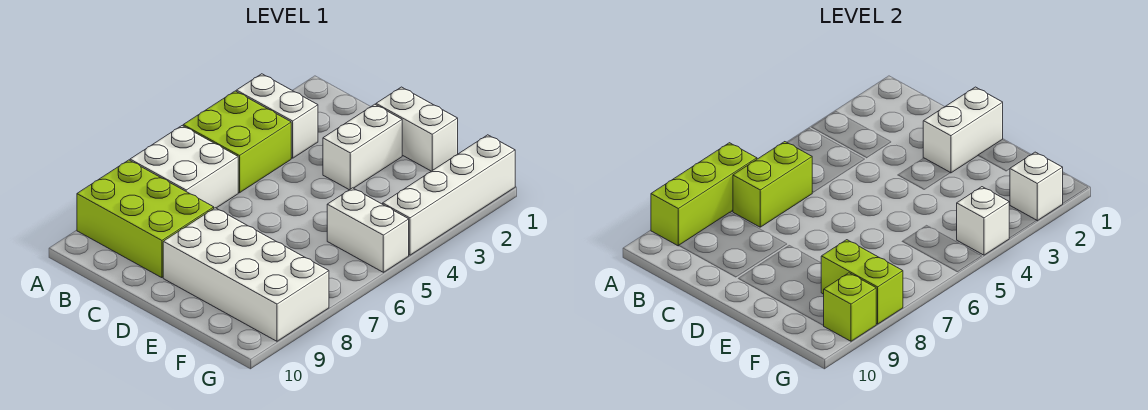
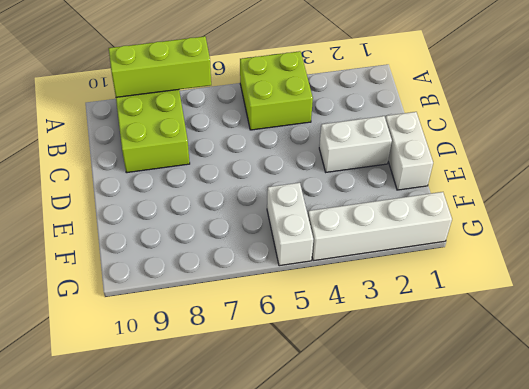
none -> white brick A3:B3 level 1
none -> white brick A6:B7 level 1
none -> white brick D8:G9 level 1

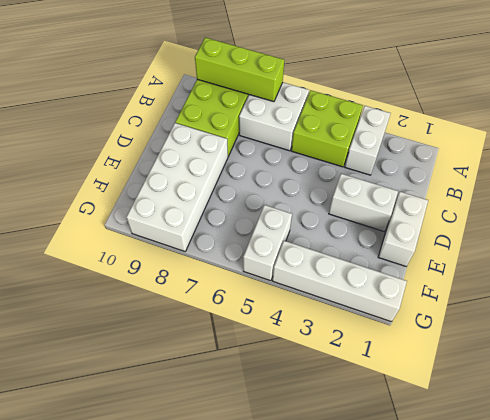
none -> lime brick B6:B7 level 2
none -> white brick D1:D2 level 2
none -> lime brick F8:G8 level 2

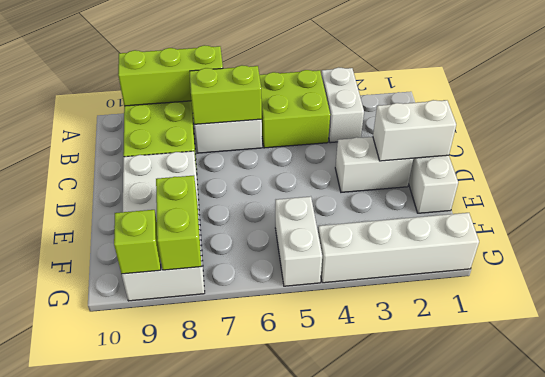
none -> white brick G2 level 2
none -> white brick G4 level 2

